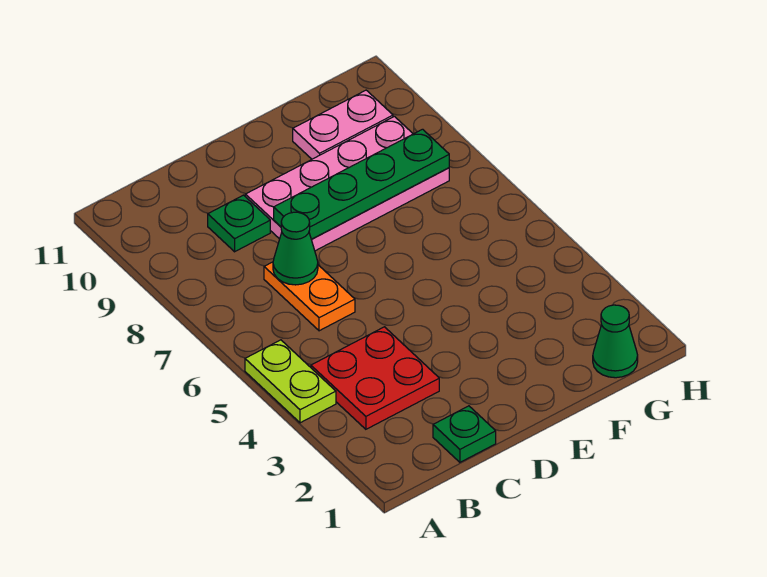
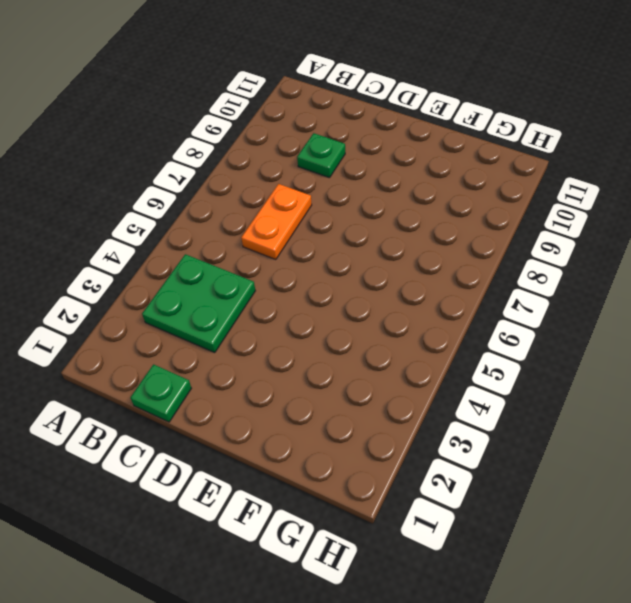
green plate B3:C4 level 1 -> red plate B3:C4 level 1
none -> lime plate A4:A5 level 1
none -> pink plate D8:G9 level 1

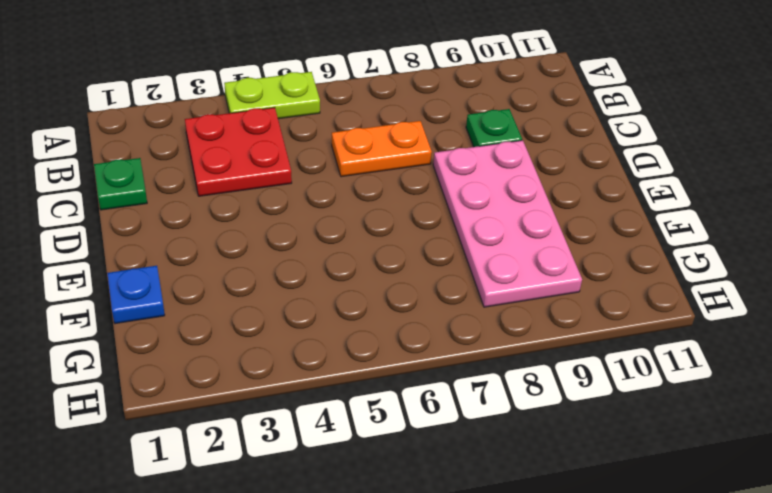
blue plate F1 level 1 -> none
none -> pink plate F10:G10 level 1
none -> green cone G1 level 1

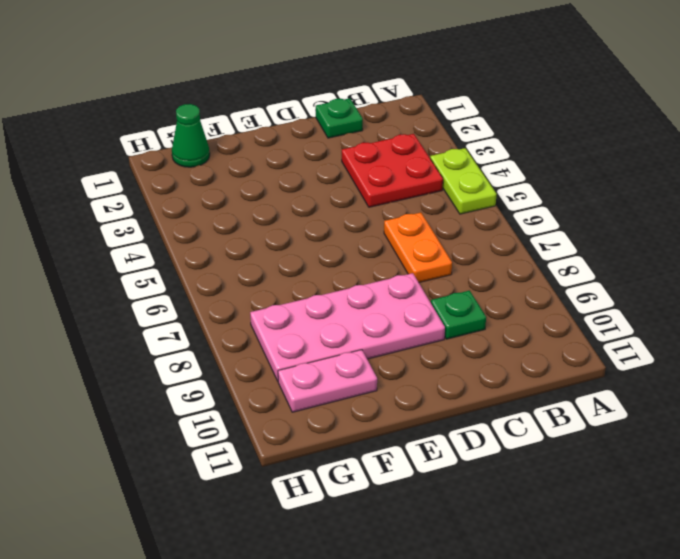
none -> green cone C7 level 2
none -> green plate D8:G8 level 2

